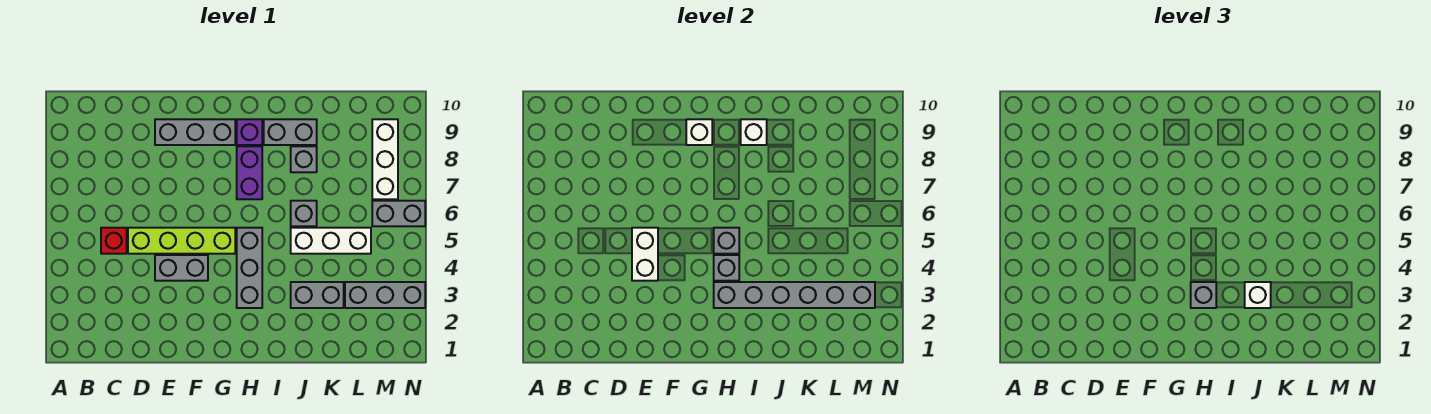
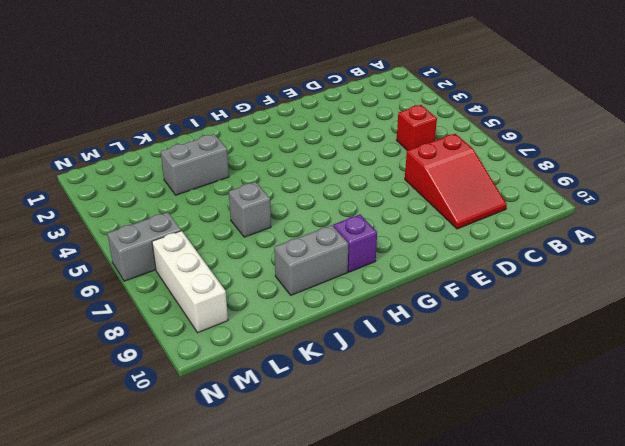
red slope C7:D9 level 1 top 7 -> none
none -> lime brick D5:G5 level 1
none -> grey brick E4:F4 level 1
none -> grey brick E9:G9 level 1

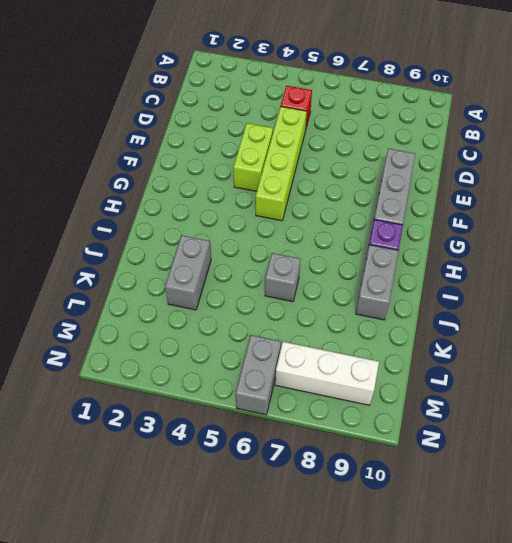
lime brick E4:F4 level 1 -> grey brick E4:F4 level 1
none -> grey brick H3:H5 level 1
none -> purple brick H7:H8 level 1
none -> white brick J5:L5 level 1

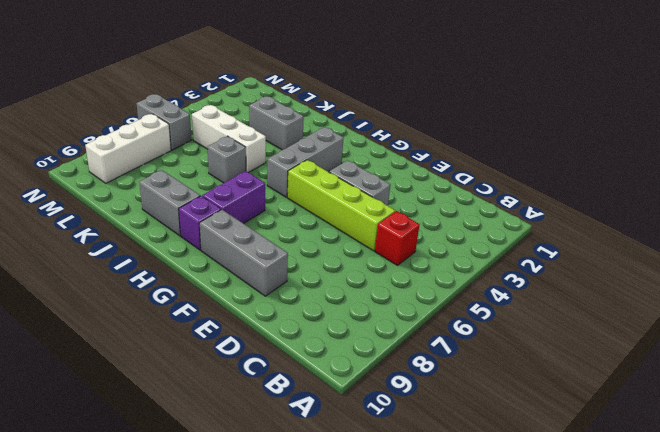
none -> grey brick J8 level 1
none -> grey brick L3:N3 level 1
none -> white brick E4:E5 level 2

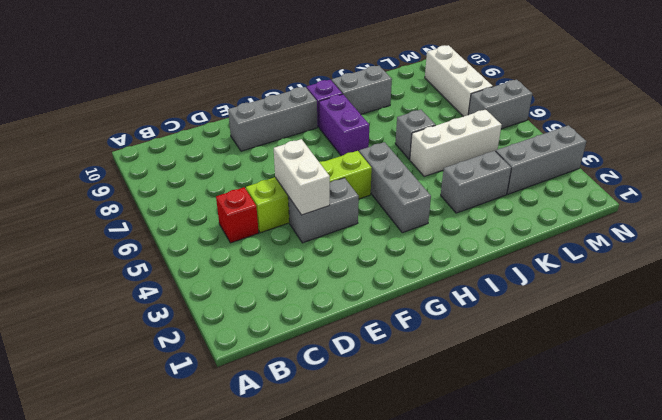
none -> grey brick J8 level 1
none -> white brick G9 level 2
none -> grey brick H3:M3 level 2

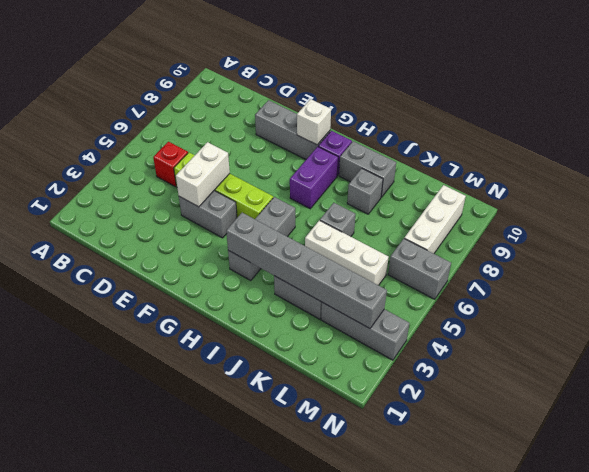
none -> grey brick H4 level 2
none -> grey brick H5 level 2
none -> white brick I9 level 2

